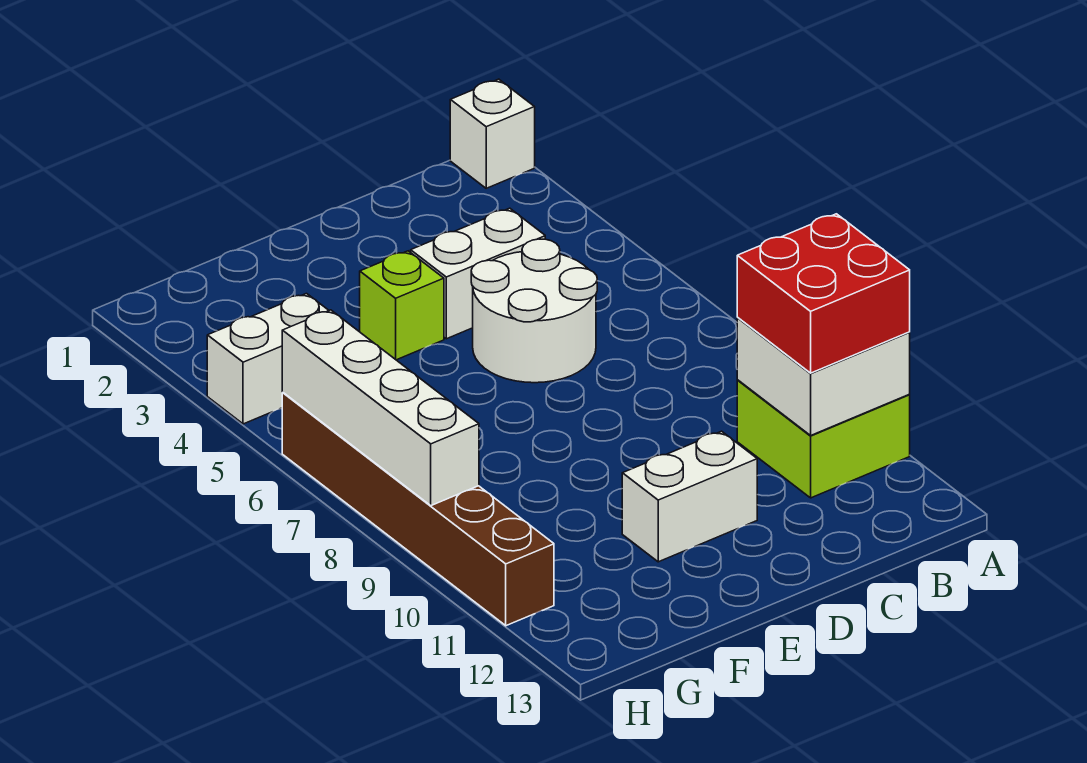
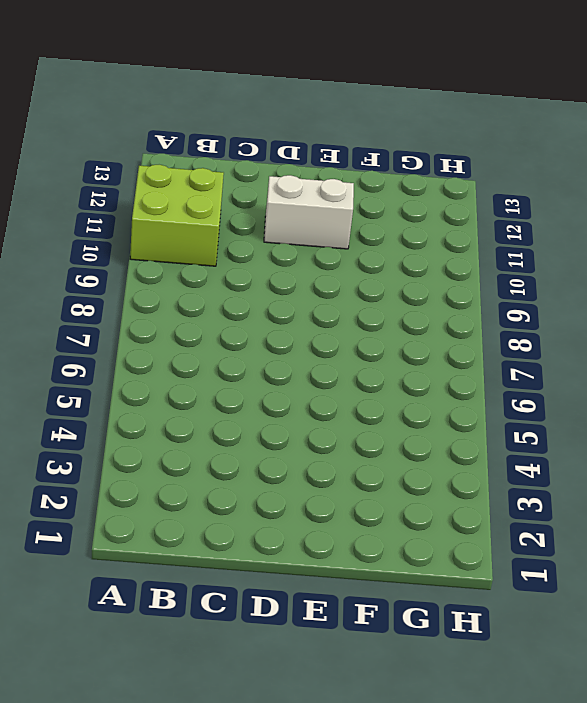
none -> white brick A1 level 1
none -> white brick C4:D4 level 1

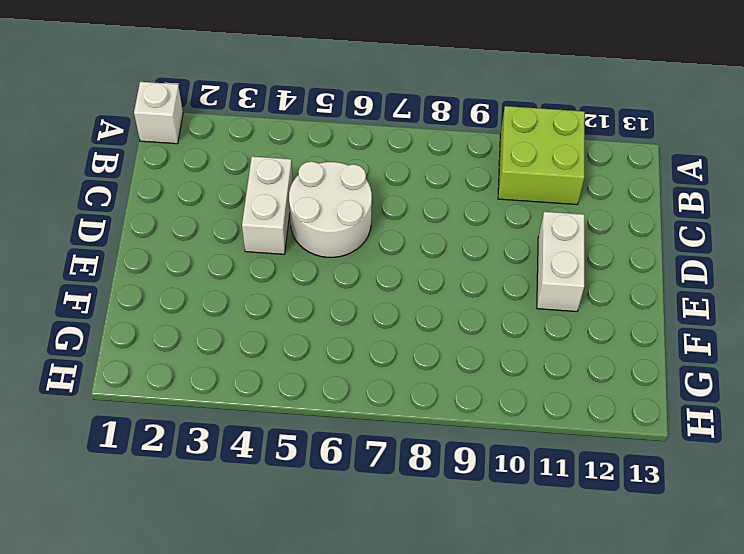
none -> lime brick E4 level 1
none -> white brick G4:H4 level 1

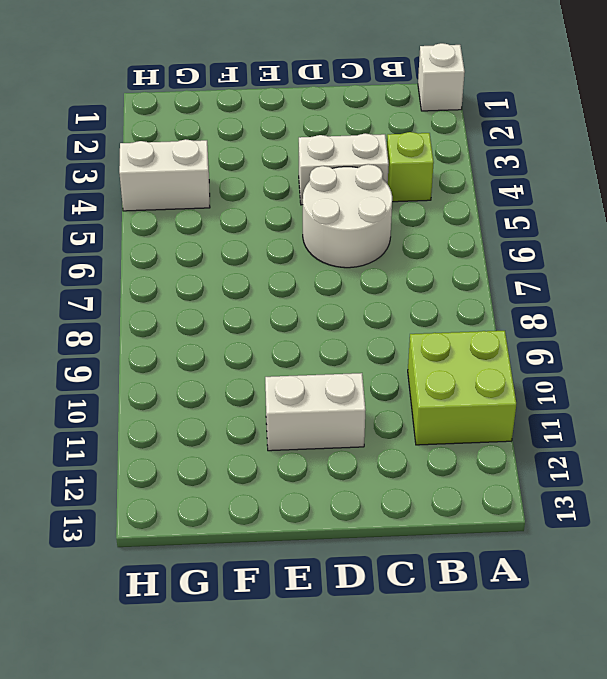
lime brick B4 level 1 -> lime brick E4 level 1
none -> brown brick H6:H11 level 1
none -> white brick A10:B11 level 2

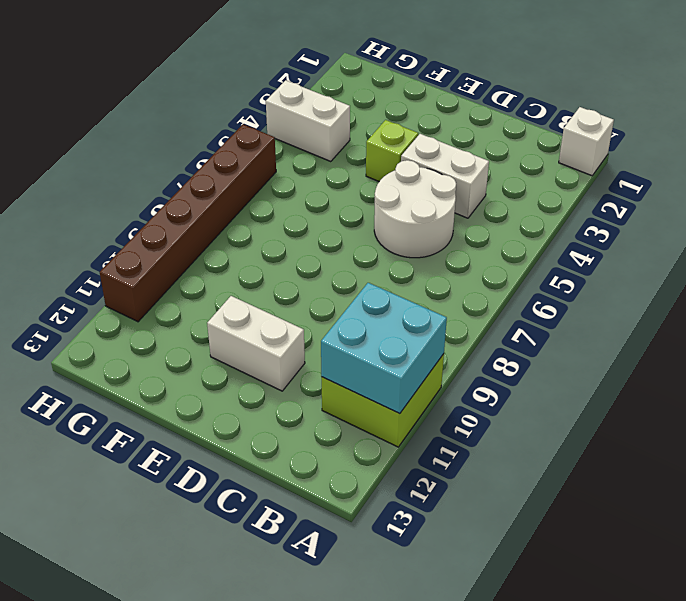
cyan brick A10:B11 level 2 -> white brick A10:B11 level 2
none -> white brick H6:H9 level 2
none -> red brick A10:B11 level 3

